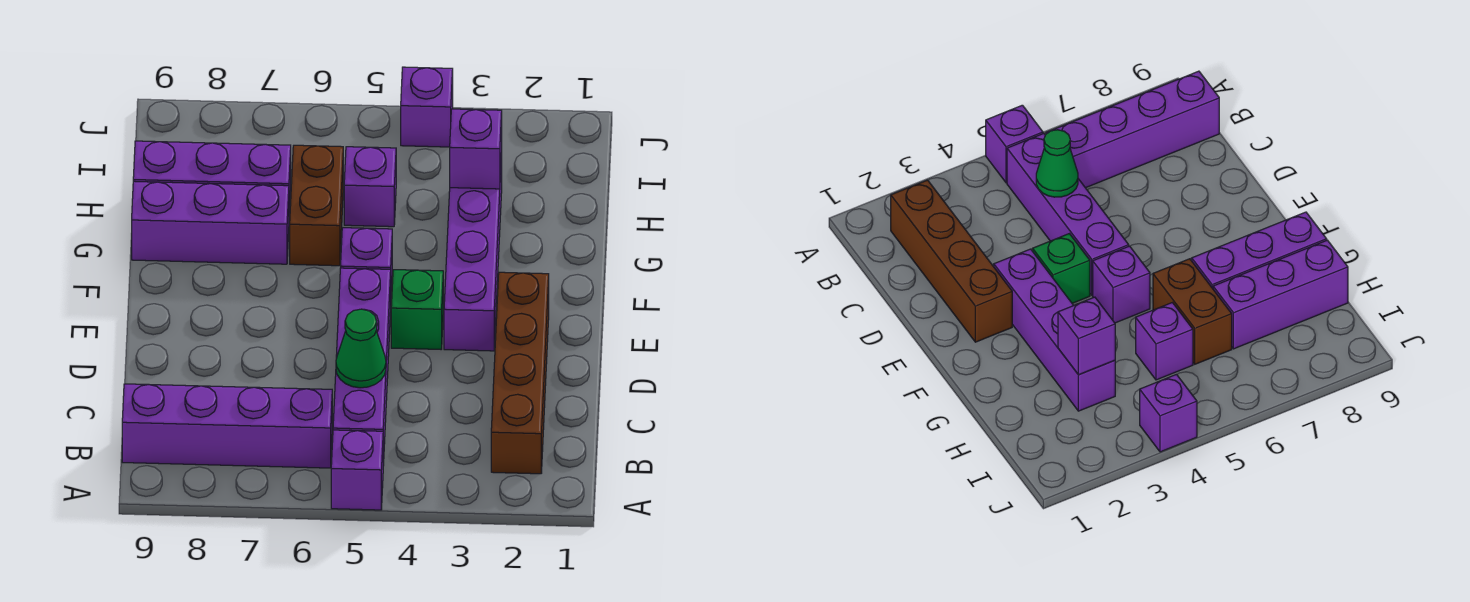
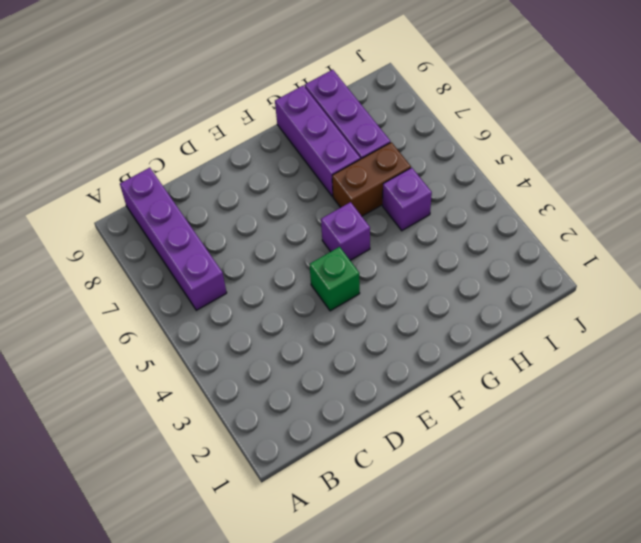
none -> purple brick A5 level 1
none -> brown brick B2:E2 level 1
none -> purple brick B5:E5 level 1

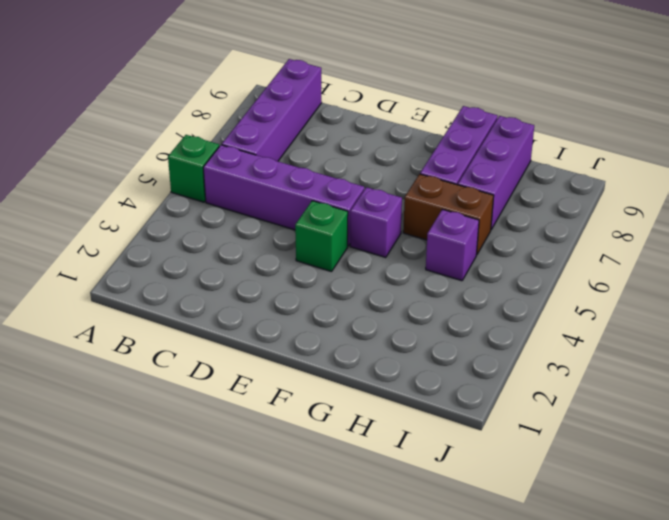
green brick A5 level 1 -> purple brick A5 level 1
none -> brown brick B2:E2 level 1
none -> purple brick E3:H3 level 1
none -> purple brick J4 level 1

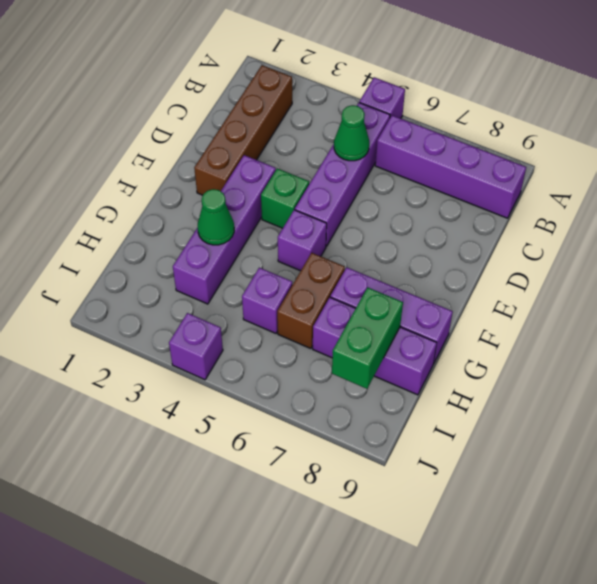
green cone G3 level 2 -> none
green brick H8:I8 level 2 -> none
none -> purple brick H3 level 2

